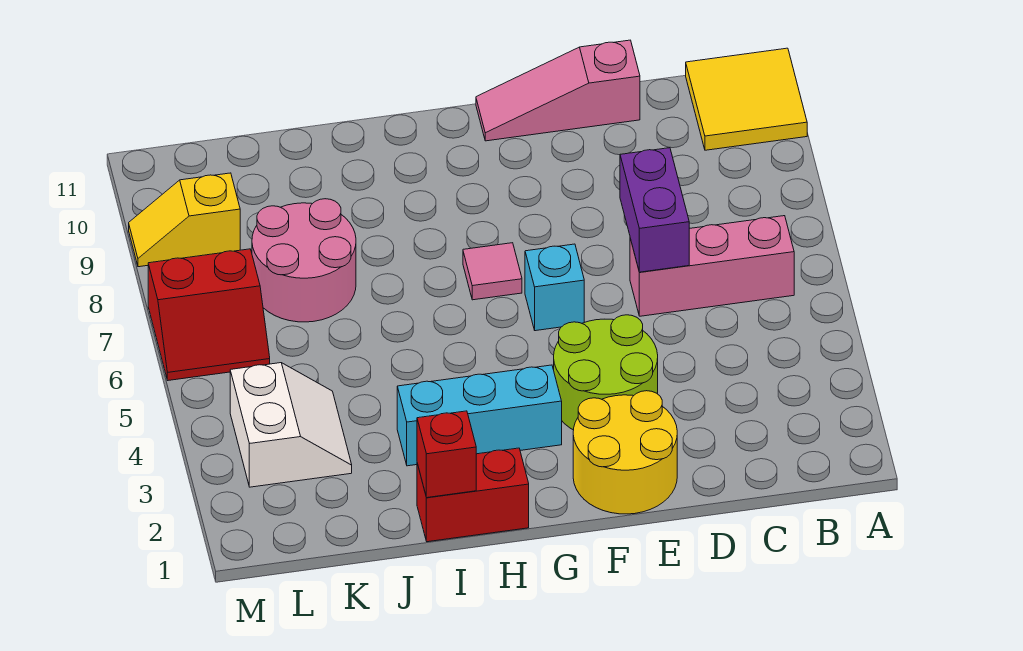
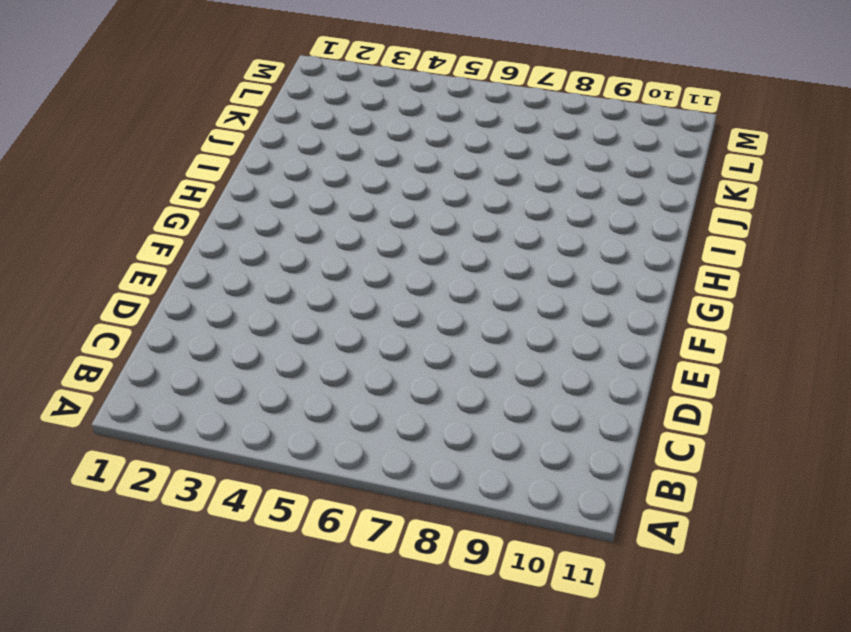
none -> yellow tile A10:B11 level 1
none -> pink brick B6:D6 level 1
none -> pink slope D11:F11 level 1 top D

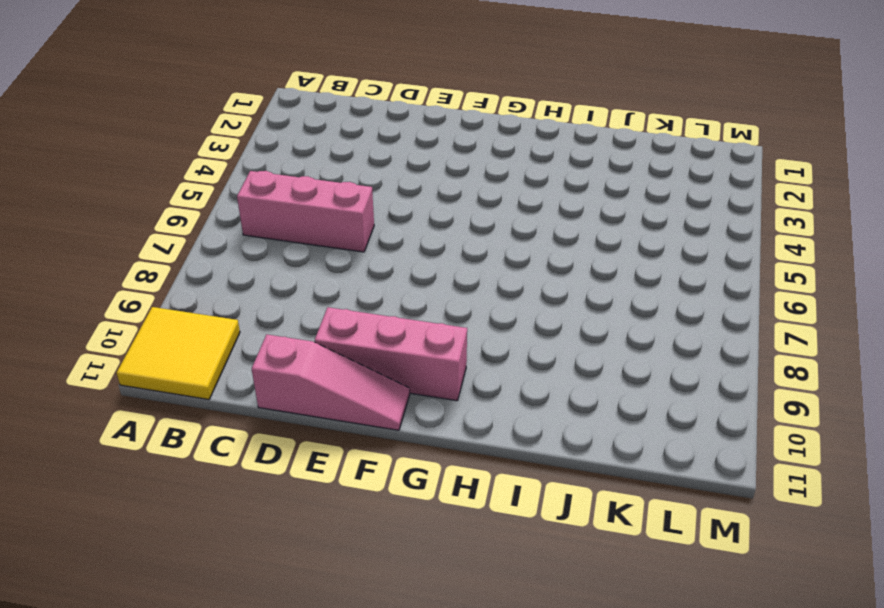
pink brick E10:G10 level 1 -> none
none -> yellow round brick E1:F2 level 1
none -> lime round brick E3:F4 level 1
none -> cyan brick F6 level 1

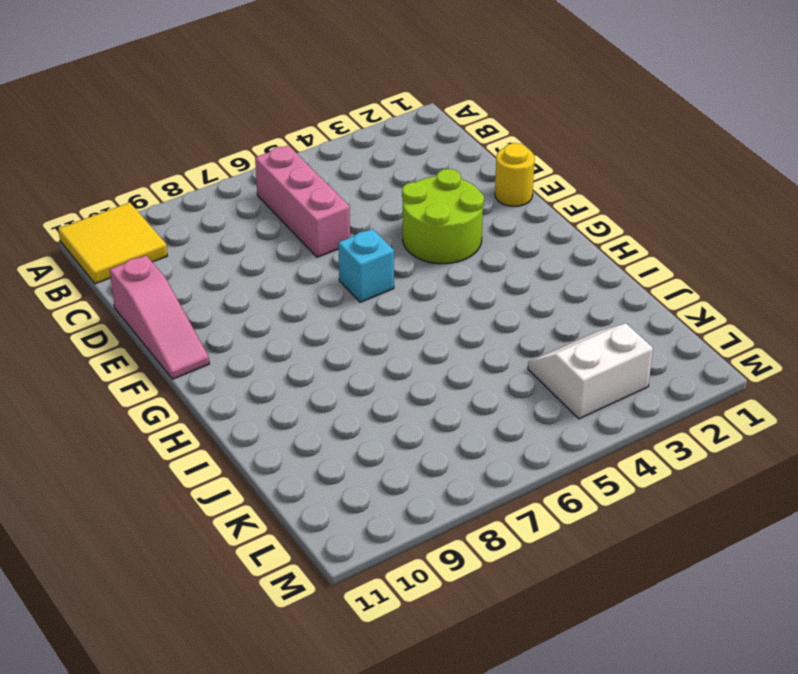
yellow round brick E1 level 1 -> yellow round brick E1:F2 level 1
none -> cyan brick G3:I3 level 1
none -> pink tile G7 level 1
none -> red brick H1:I1 level 1

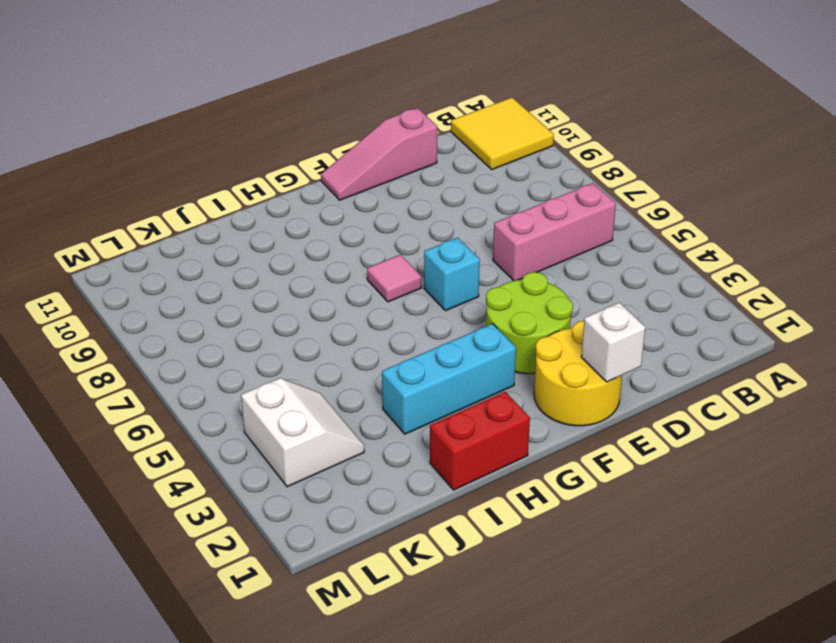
white brick E1 level 2 -> none
none -> pink round brick J7:K8 level 1
none -> red slope L6:M7 level 1 top 7
none -> yellow slope L9:M9 level 1 top L

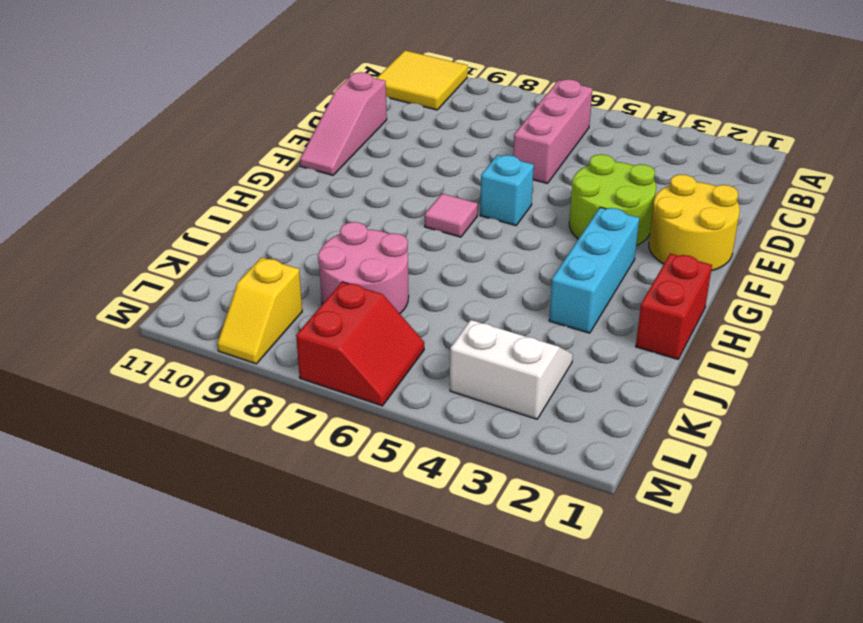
none -> purple brick D6:D7 level 2
none -> red brick I1 level 2

